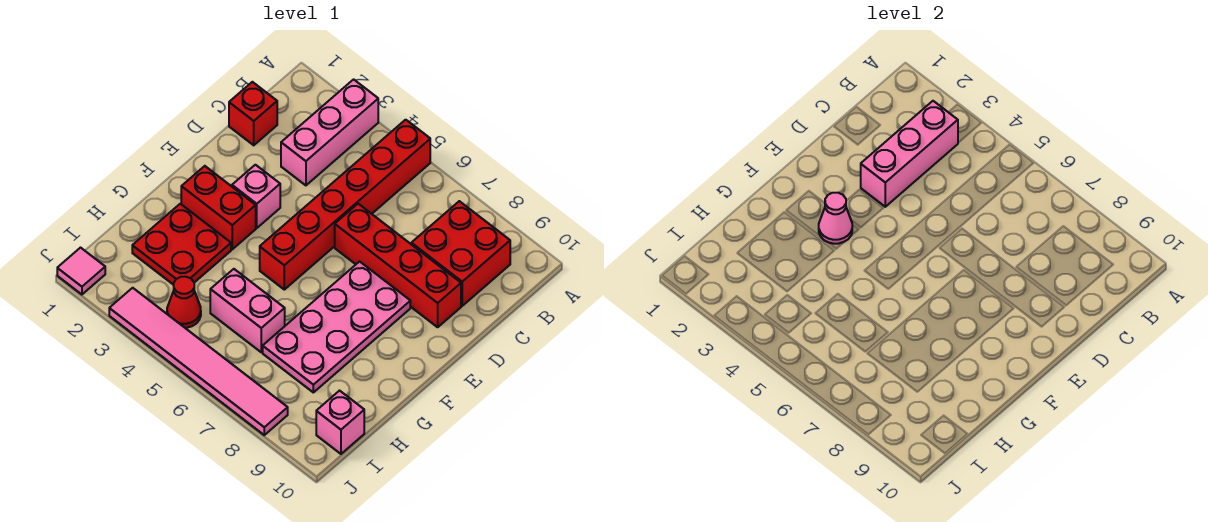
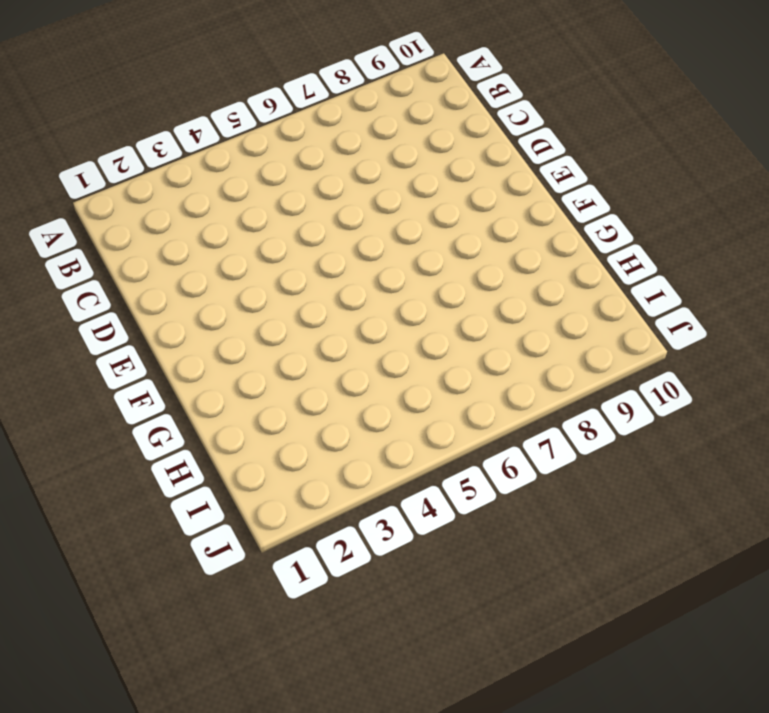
none -> pink brick A3:C3 level 1
none -> red brick A5:F5 level 1
none -> red brick B8:C9 level 1

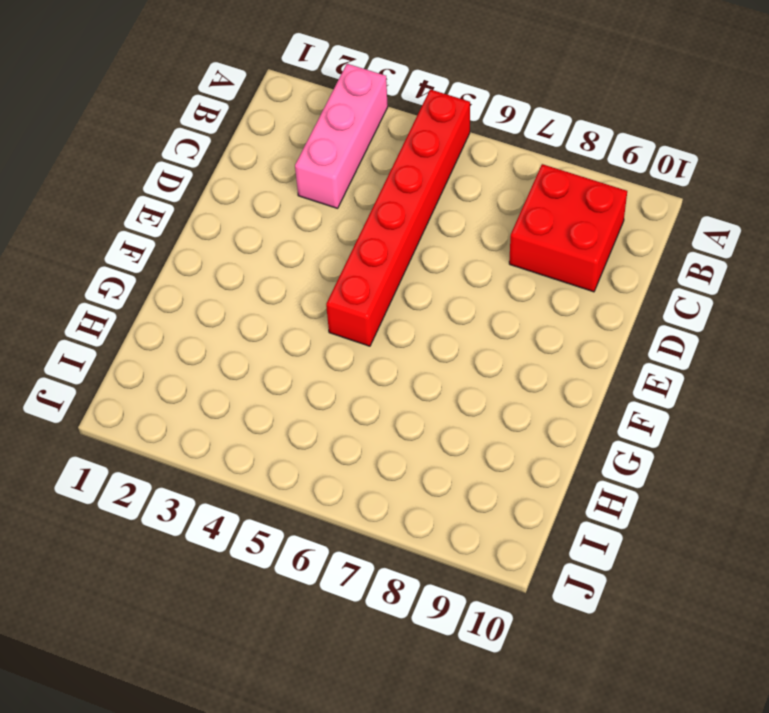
none -> red brick C1 level 1
none -> red brick D6:D9 level 1
none -> pink brick E3 level 1

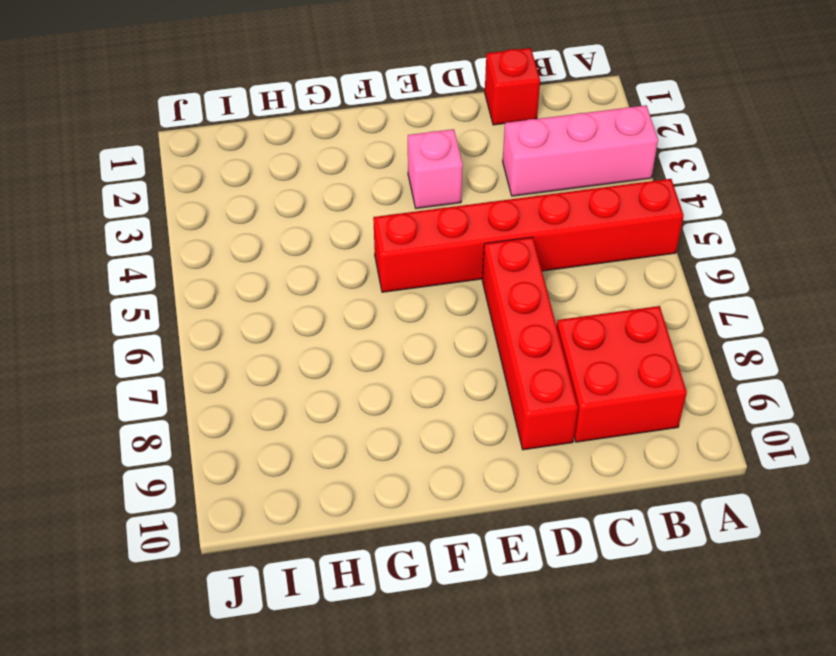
none -> pink plate E7:H8 level 1
none -> red brick F2:F3 level 1
none -> red plate G2:H3 level 1

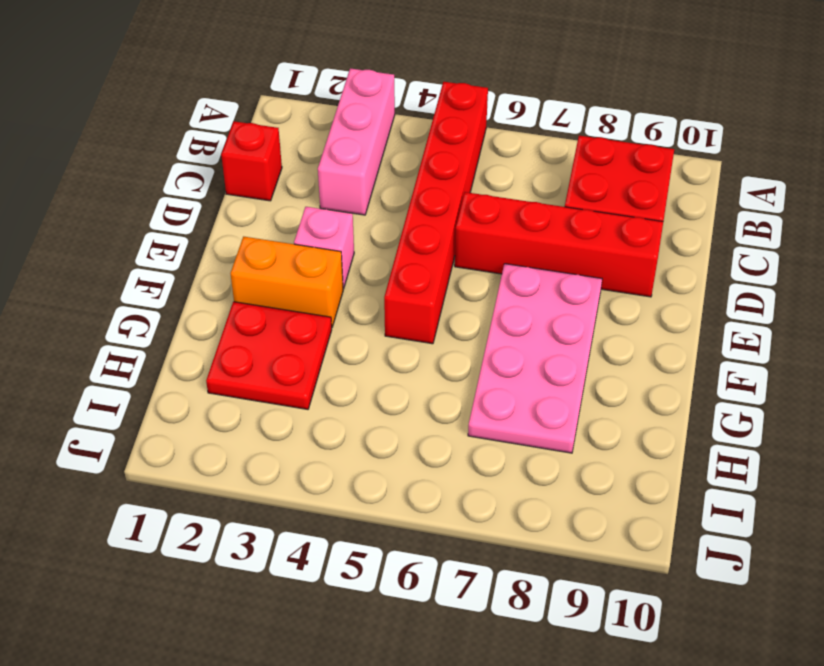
orange brick F2:F3 level 1 -> red brick F2:F3 level 1
none -> pink brick H5:H6 level 1
none -> red cone I4 level 1
none -> pink brick I10 level 1

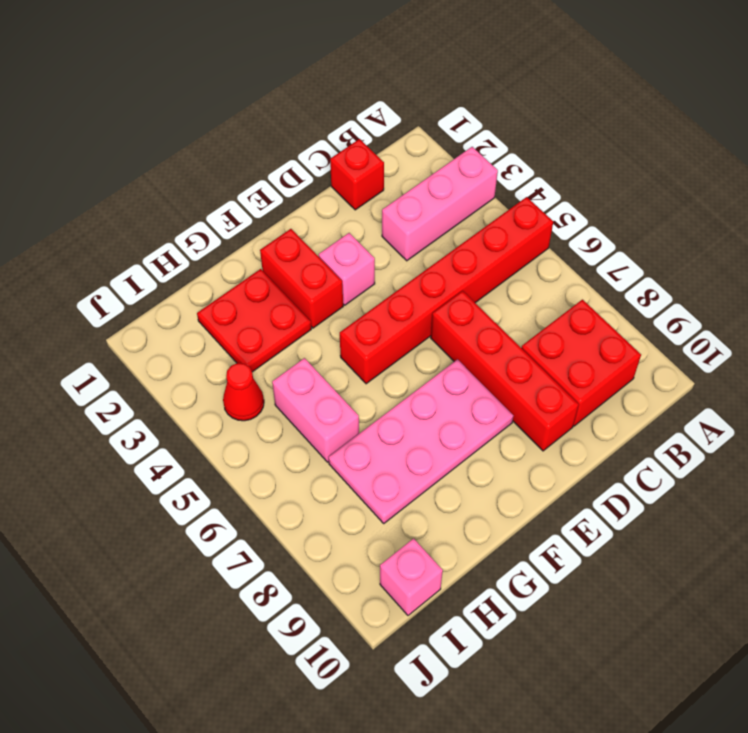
none -> pink tile J1 level 1
none -> pink tile J3:J8 level 1
none -> pink brick B3:D3 level 2

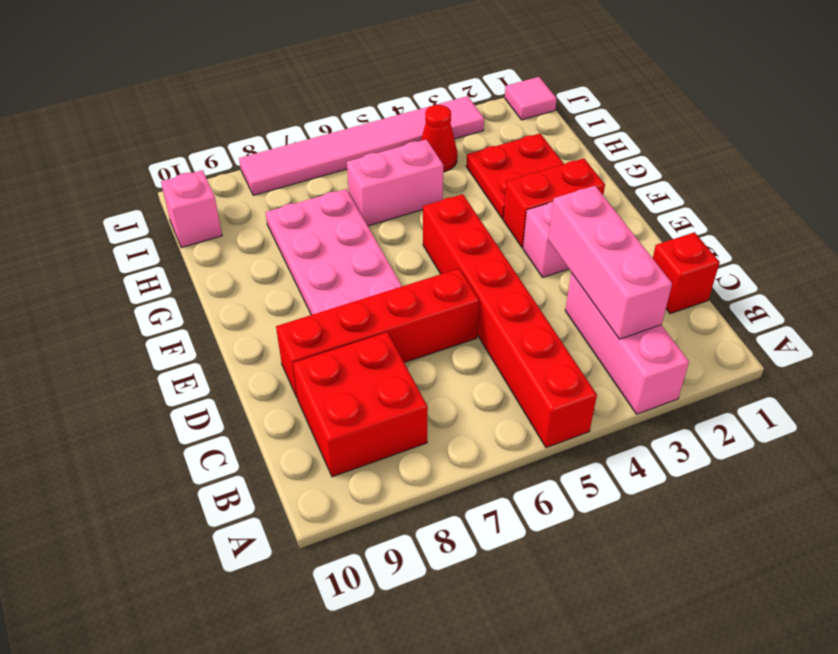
none -> pink cone F3 level 2

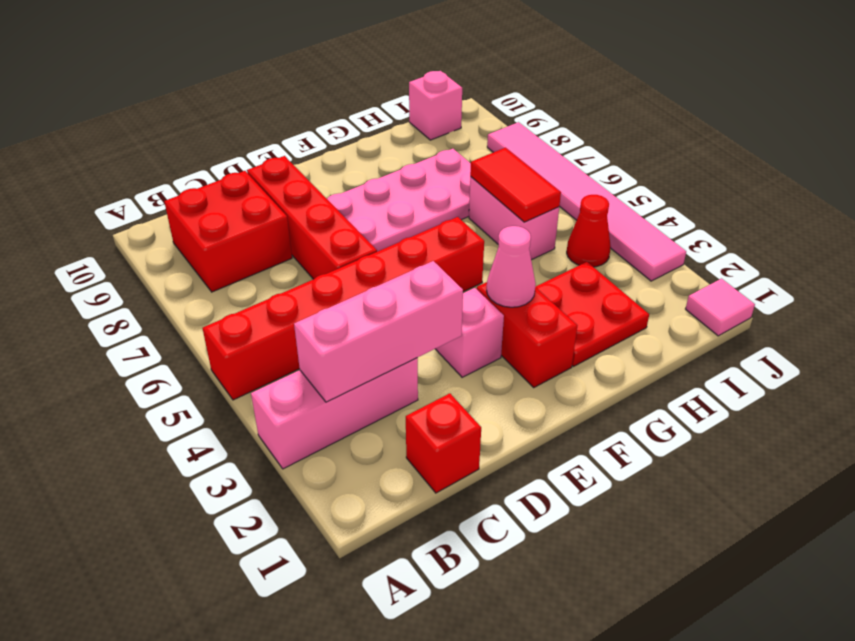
red tile H5:H6 level 2 -> none

